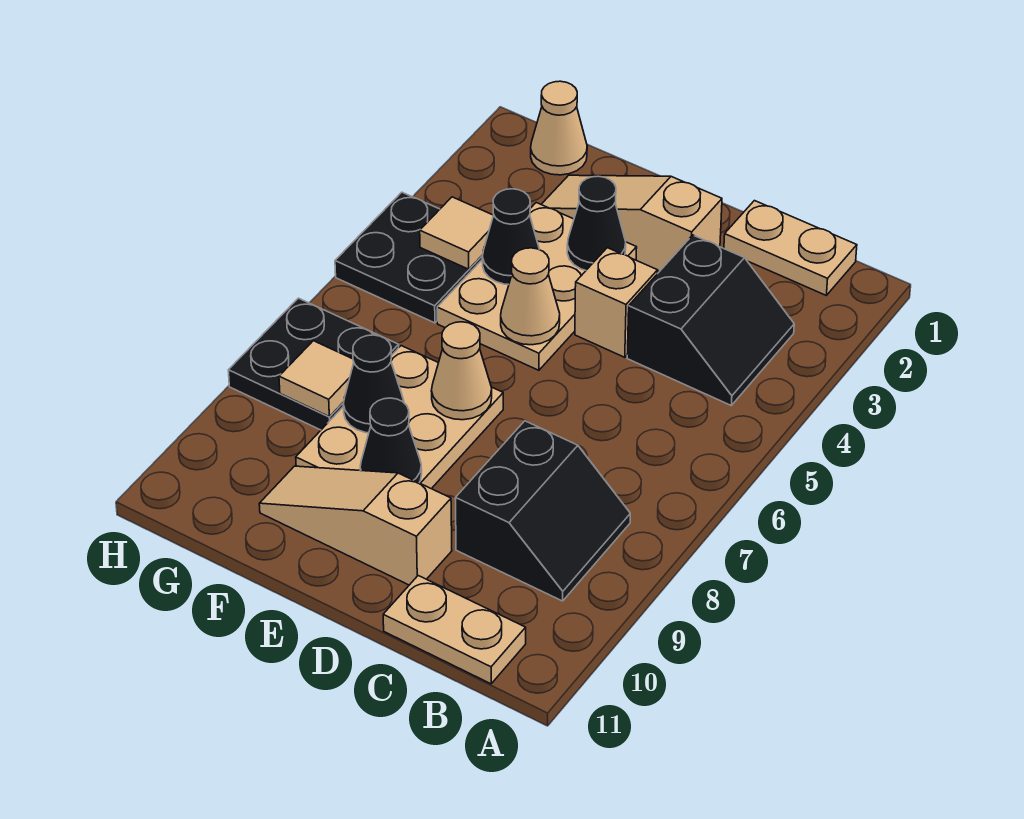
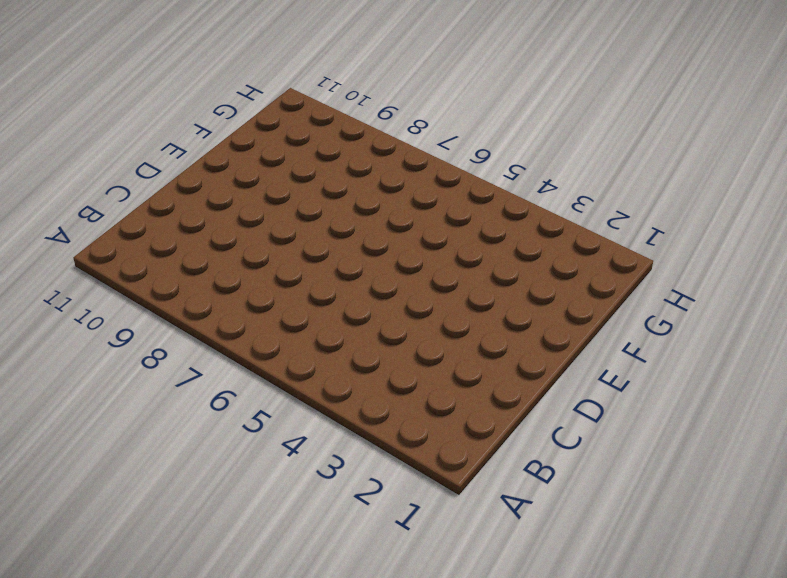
none -> tan plate B1:C1 level 1
none -> black slope B3:C4 level 1 top C
none -> black slope B8:C9 level 1 top C

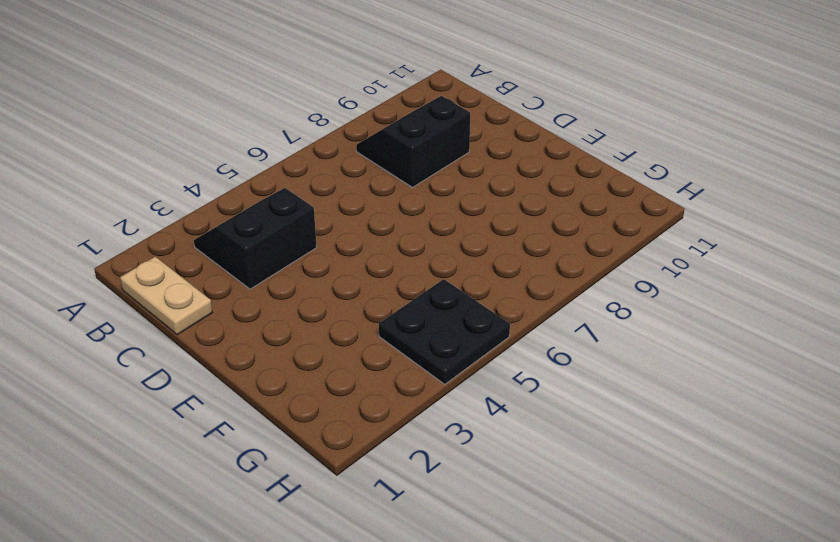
none -> tan plate B11:C11 level 1
none -> tan slope D2:F2 level 1 top D
none -> tan brick D4 level 1

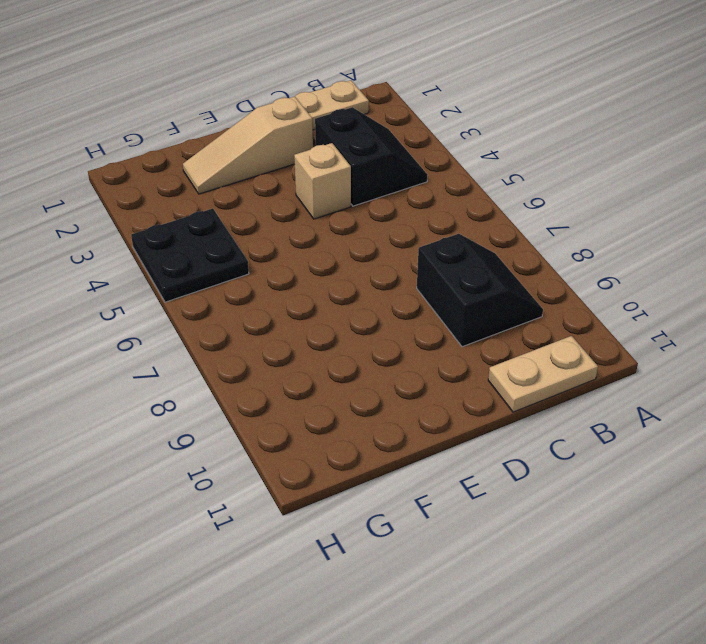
none -> tan slope D10:F10 level 1 top D
none -> tan plate E3:F5 level 1
none -> tan plate E7:F9 level 1

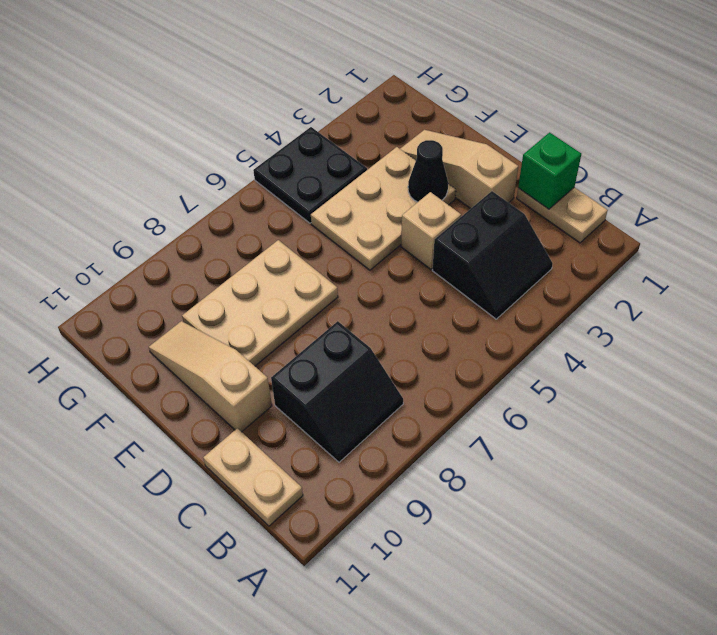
green brick C1 level 2 -> none
none -> tan cone G1 level 1
none -> black plate G7:H8 level 1
none -> tan cone E5 level 2

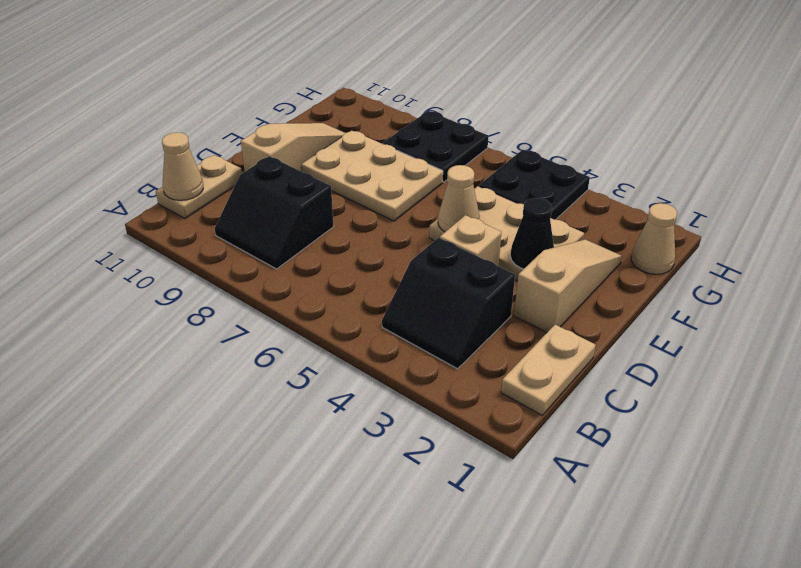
tan cone B11 level 2 -> tan cone E7 level 2
none -> black cone E9 level 2
none -> black cone F4 level 2
none -> black cone F8 level 2

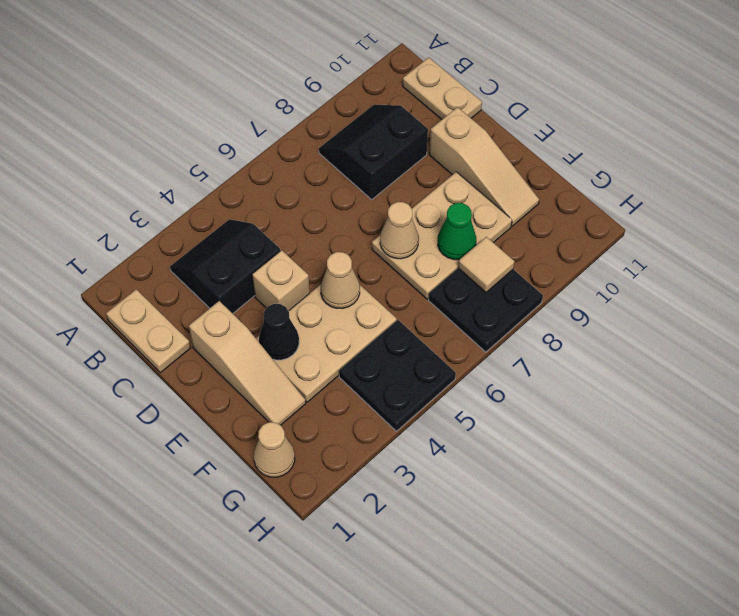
green cone F8 level 2 -> black cone F8 level 2
none -> black cone E9 level 2
none -> black cone F4 level 2
none -> tan tile G4 level 2

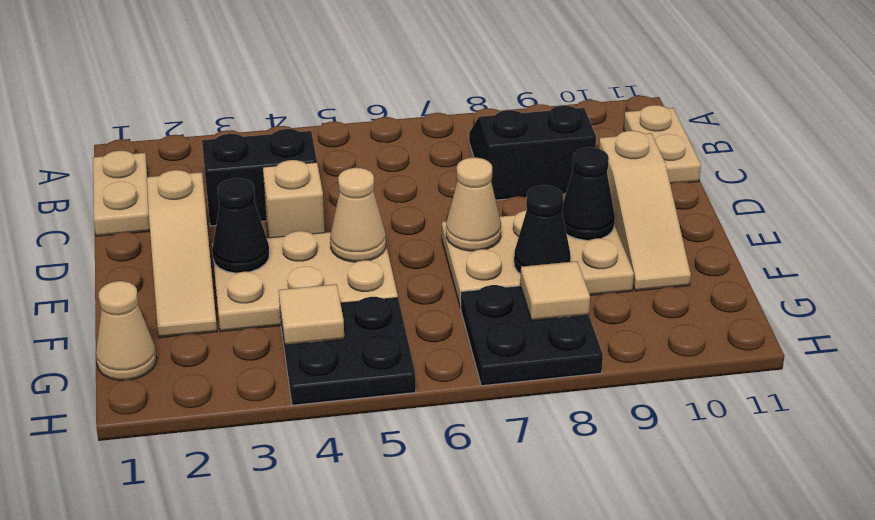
none -> black cone F4 level 2

